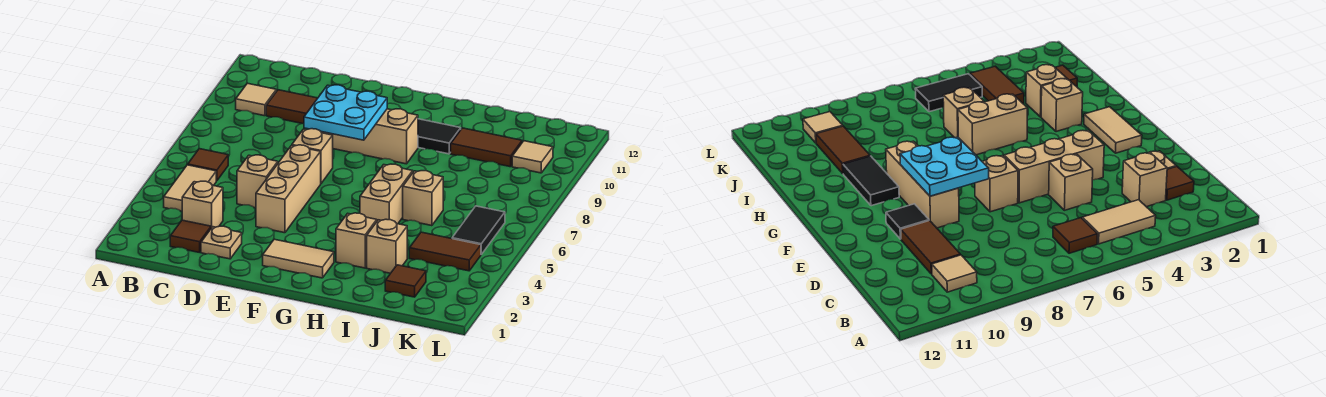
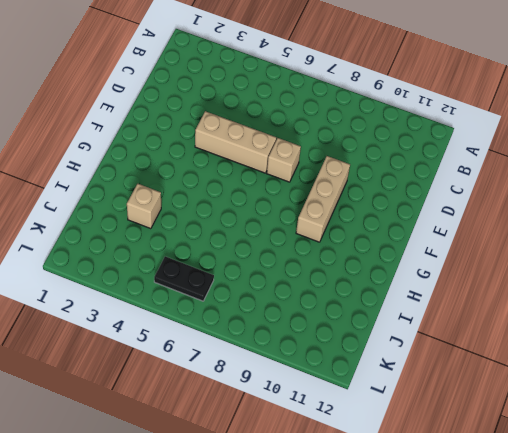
black plate K5:K6 level 1 -> black tile K5:K6 level 1
none -> tan tile B4:B5 level 1
none -> brown tile B6 level 1
none -> tan tile B10 level 1

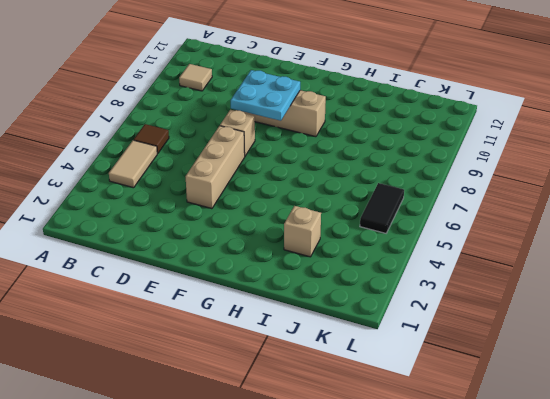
none -> brown tile C2 level 1
none -> tan brick C3 level 1
none -> brown tile C10:D10 level 1

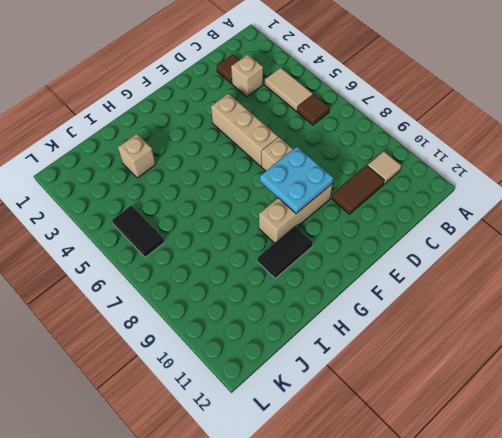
none -> tan plate D2 level 1
none -> tan brick D5 level 1
none -> black tile E10 level 1

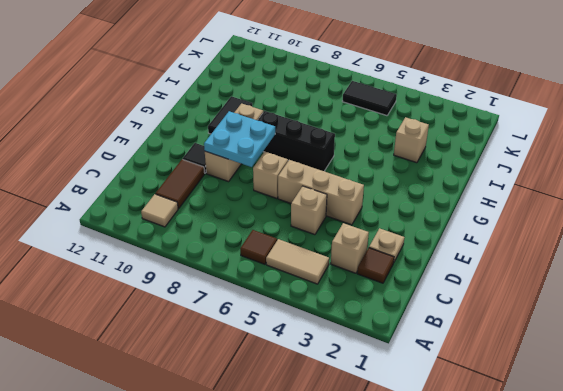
black brick G6:G8 level 1 -> none
none -> tan tile F2:G2 level 1
none -> tan brick H3 level 1
none -> tan brick H5:H6 level 1

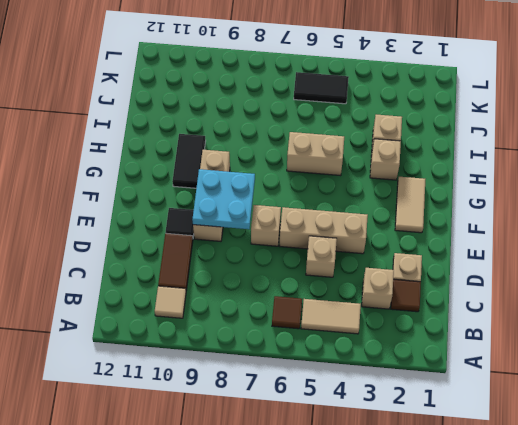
none -> tan brick I6 level 1
none -> brown tile I10:J10 level 1
none -> brown tile J2 level 1

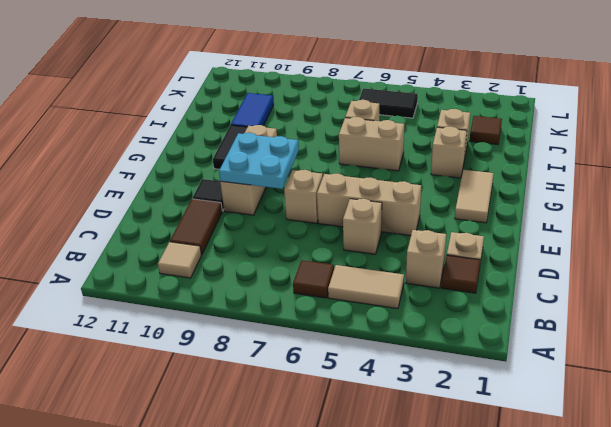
blue tile I10:J10 level 1 -> brown tile I10:J10 level 1
none -> brown tile J4:K4 level 1
none -> tan tile K10 level 1

